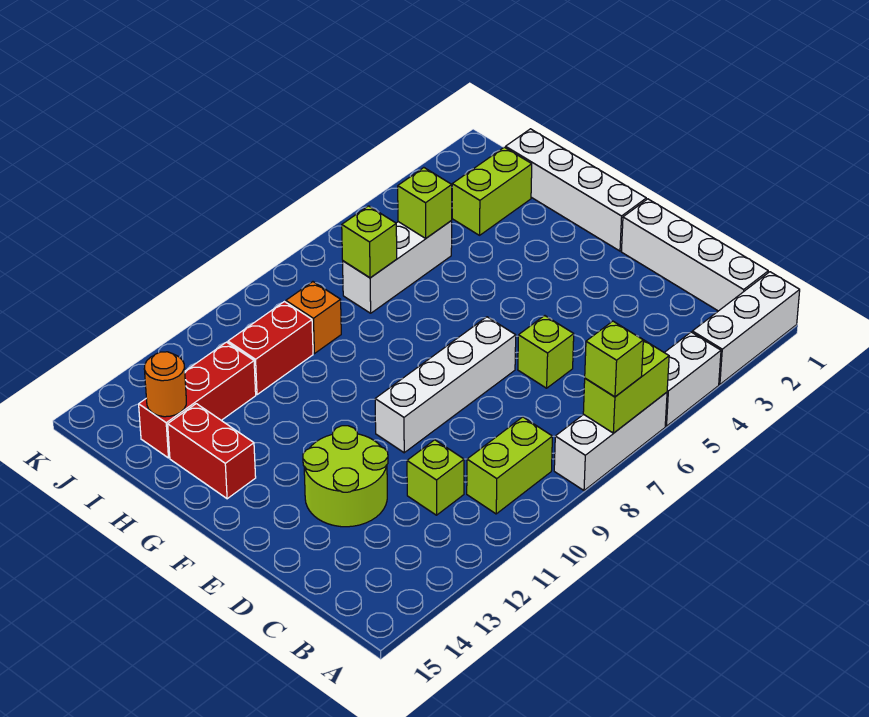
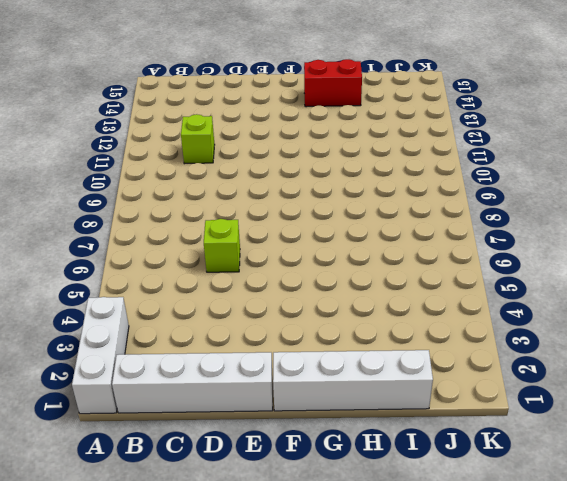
none -> white brick A4:A5 level 1
none -> white brick A6:A8 level 1
none -> lime brick B9:B10 level 1

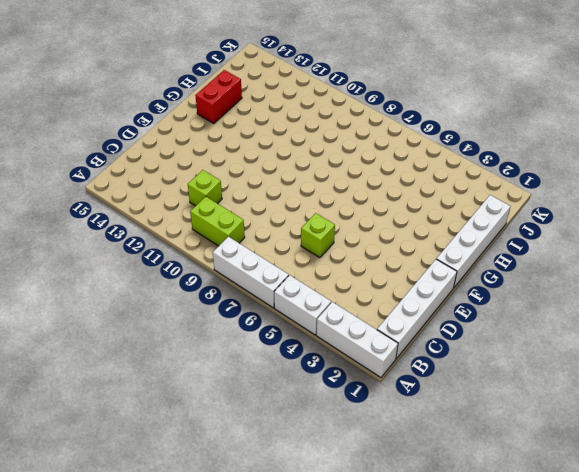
none -> lime round brick D12:E13 level 1
none -> white brick E7:E10 level 1
none -> lime brick I2:I3 level 1

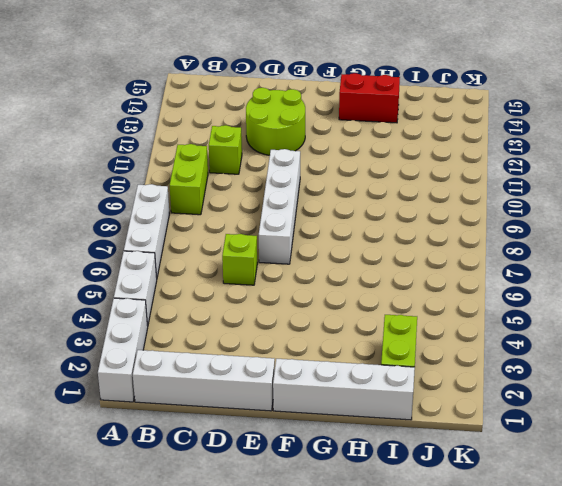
none -> white brick I5:I7 level 1
none -> orange brick I9 level 1
none -> red brick I10:I11 level 1

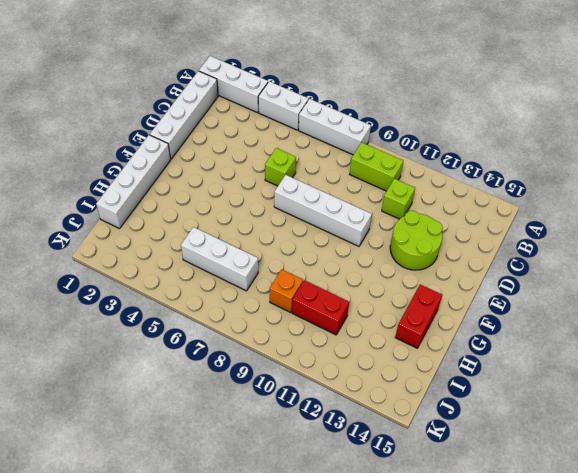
none -> lime brick I2:I3 level 1
none -> red brick I12:I14 level 1
none -> lime brick A6:A7 level 2

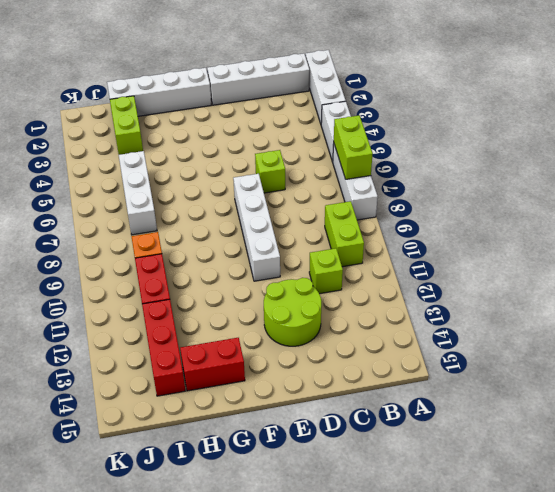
none -> lime brick I5 level 2
none -> lime brick I7 level 2
none -> orange round brick I14 level 2

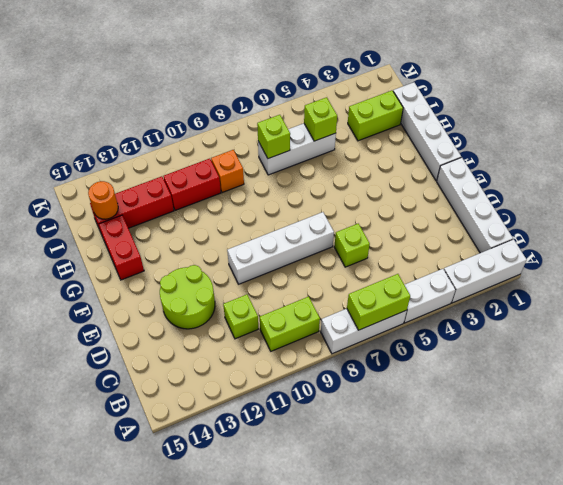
none -> lime brick A7 level 3

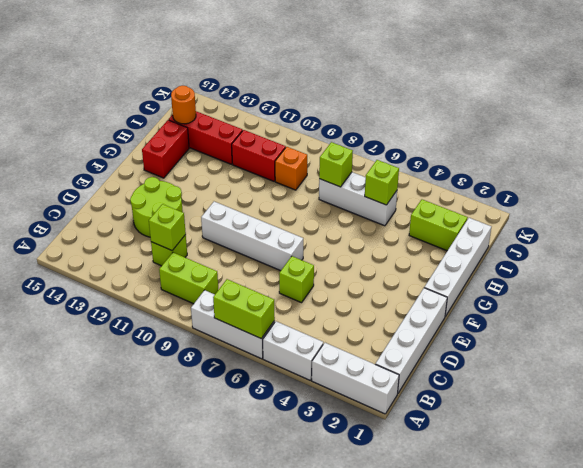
lime brick C11 level 2 -> lime brick A7 level 3

